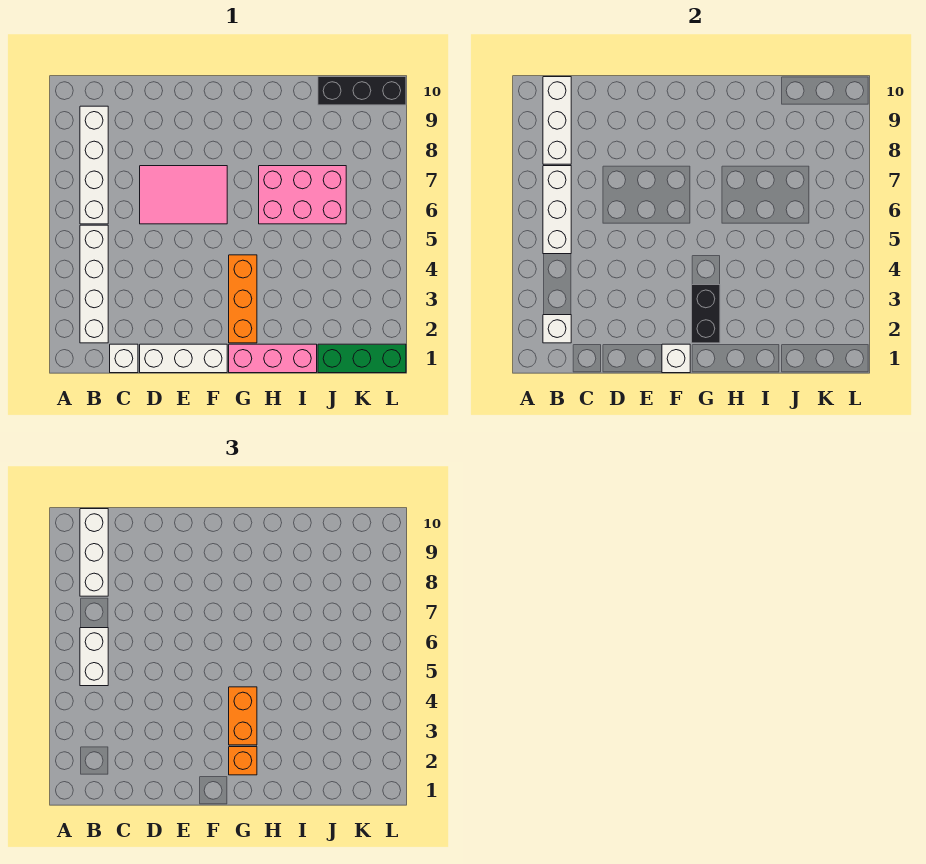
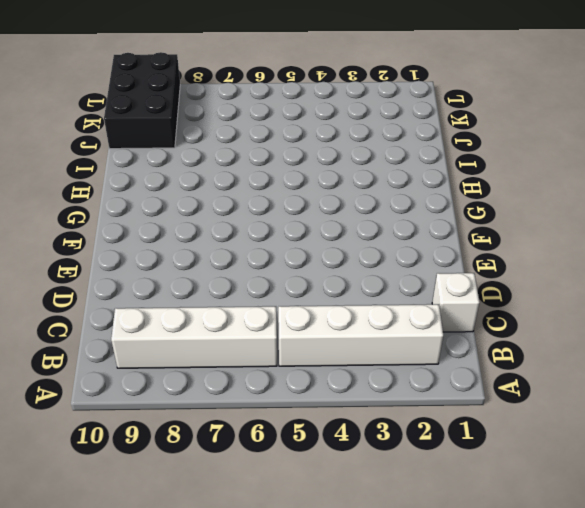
black brick J9:L10 level 1 -> black brick J10:L10 level 1
none -> white brick D1:F1 level 1
none -> pink tile D6:F7 level 1
none -> pink brick G1:I1 level 1

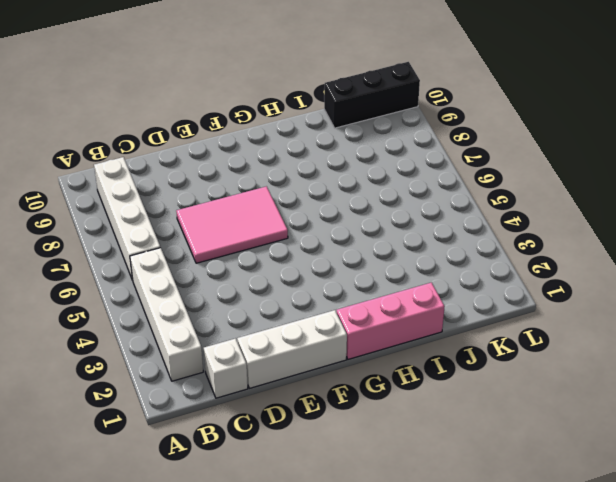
none -> orange brick G2:G4 level 1
none -> pink brick H6:J7 level 1
none -> green brick J1:L1 level 1

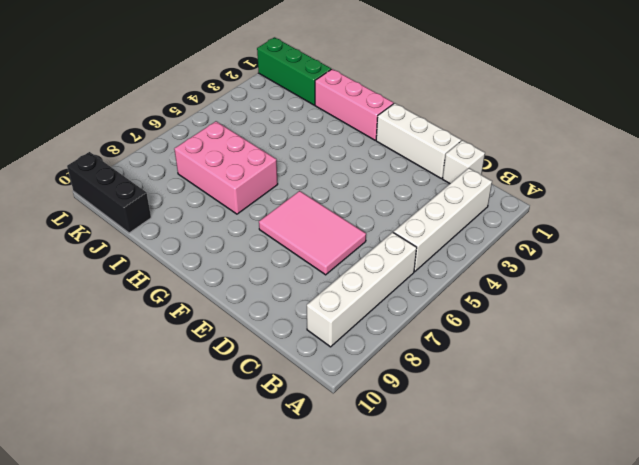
none -> orange brick G2:G4 level 1
none -> white brick B2 level 2
none -> white brick B5:B7 level 2

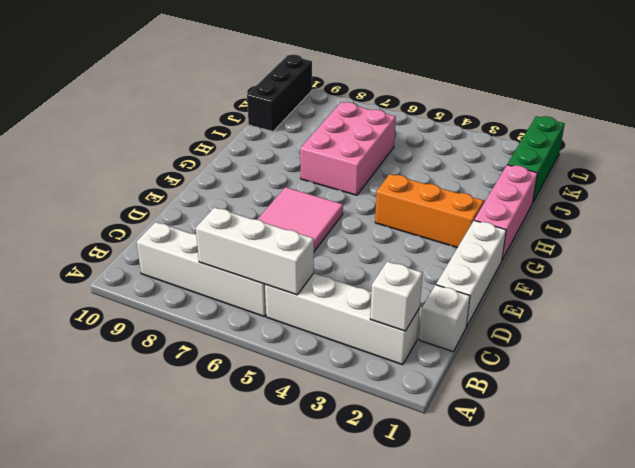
none -> white brick B8:B10 level 2
none -> white brick F1 level 2
none -> black brick G2:G3 level 2

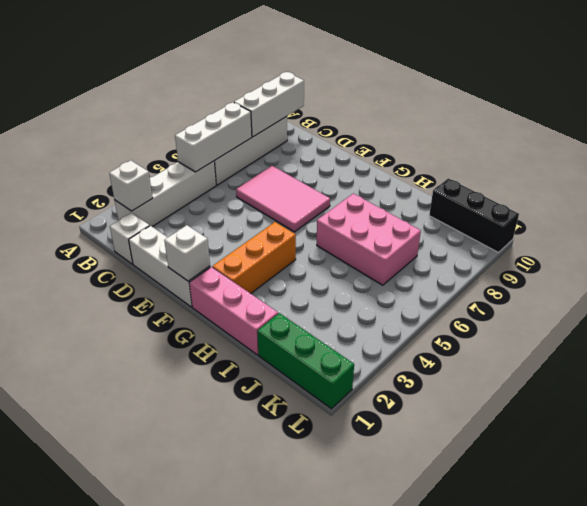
none -> black brick G2:G3 level 2
none -> white brick B5:B6 level 3
none -> white brick B8:B10 level 3

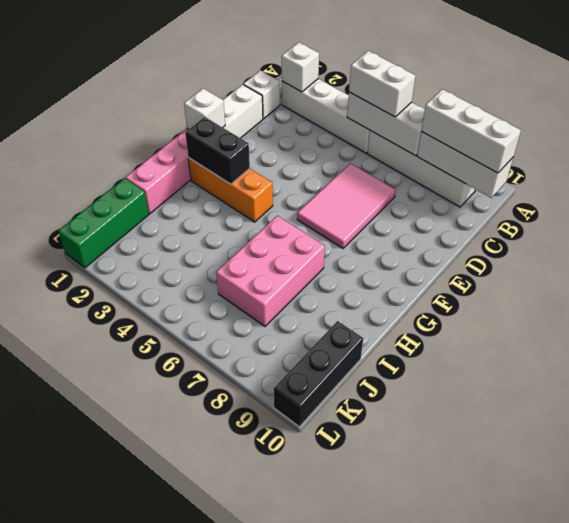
none -> orange brick G2 level 3
none -> orange brick G3:G4 level 3

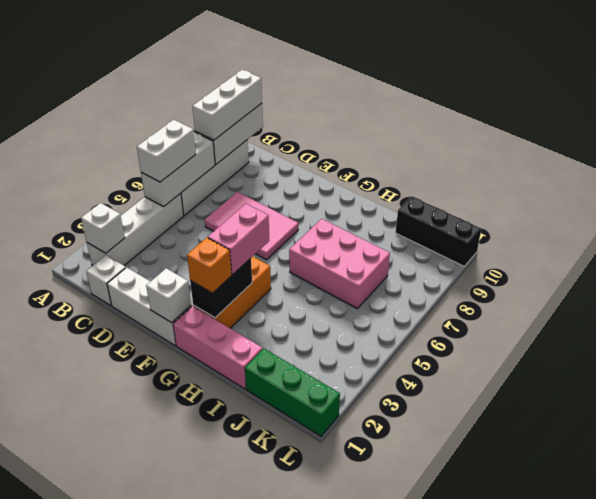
pink brick G3:G4 level 3 -> orange brick G3:G4 level 3

